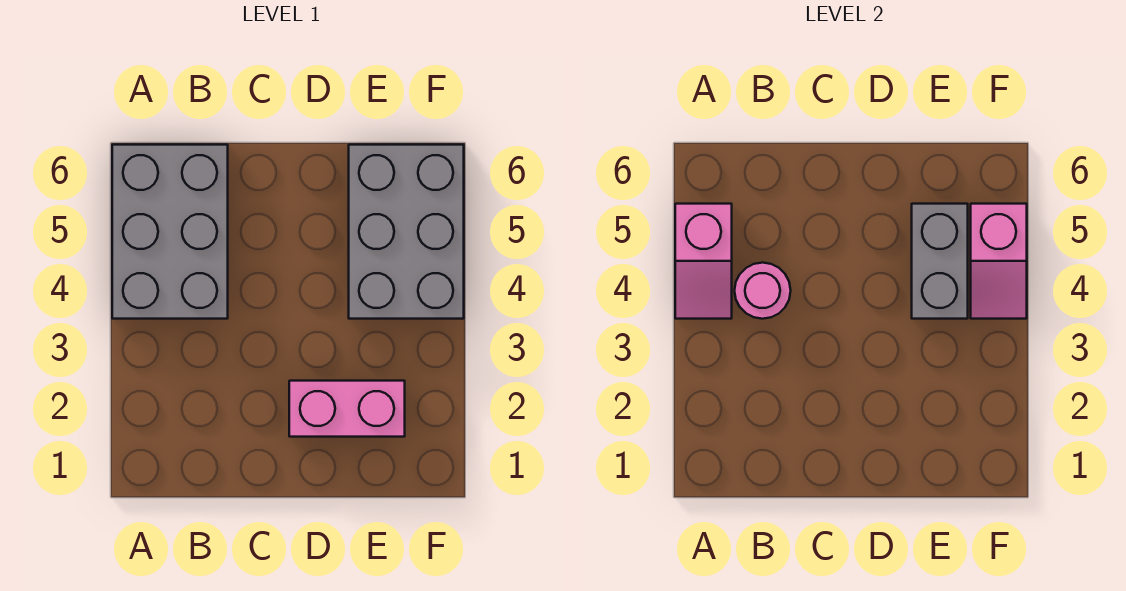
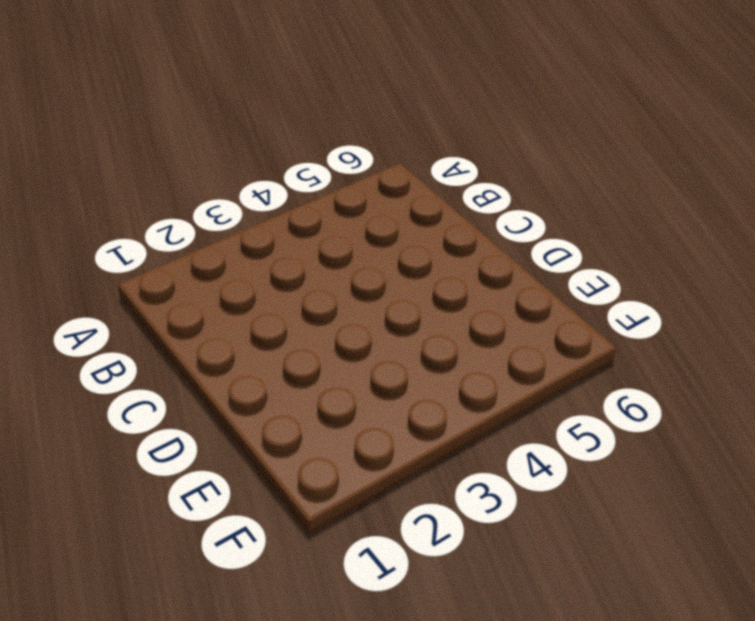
none -> grey brick A4:B6 level 1
none -> pink brick D2:E2 level 1

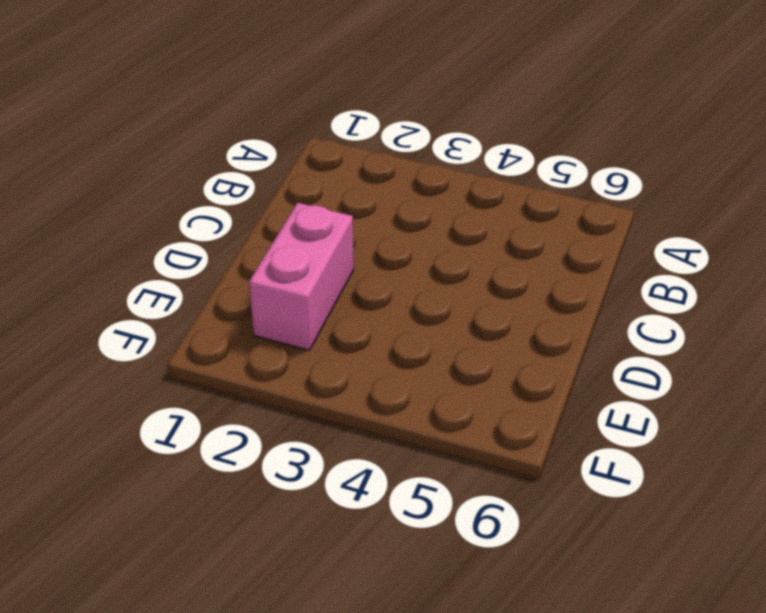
none -> grey brick A4:B6 level 1
none -> grey brick E4:F6 level 1

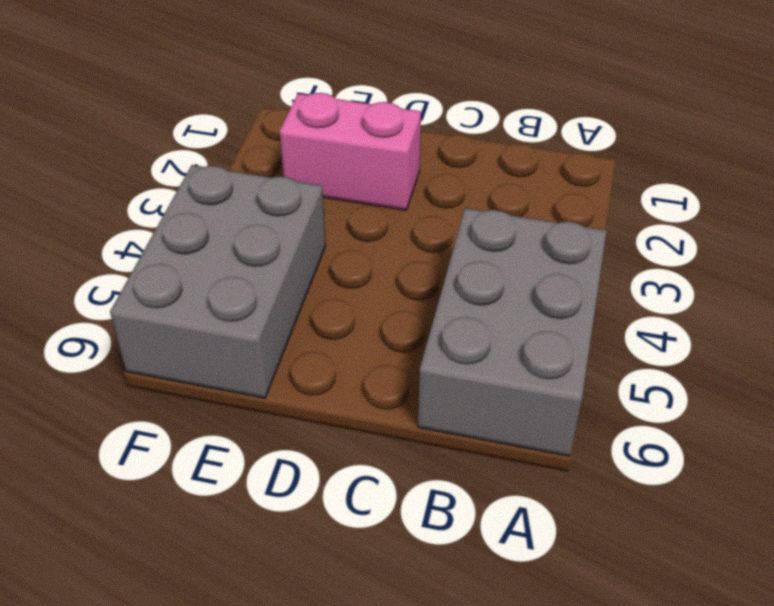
none -> pink slope A4:A5 level 2 top 5
none -> pink round brick B4 level 2

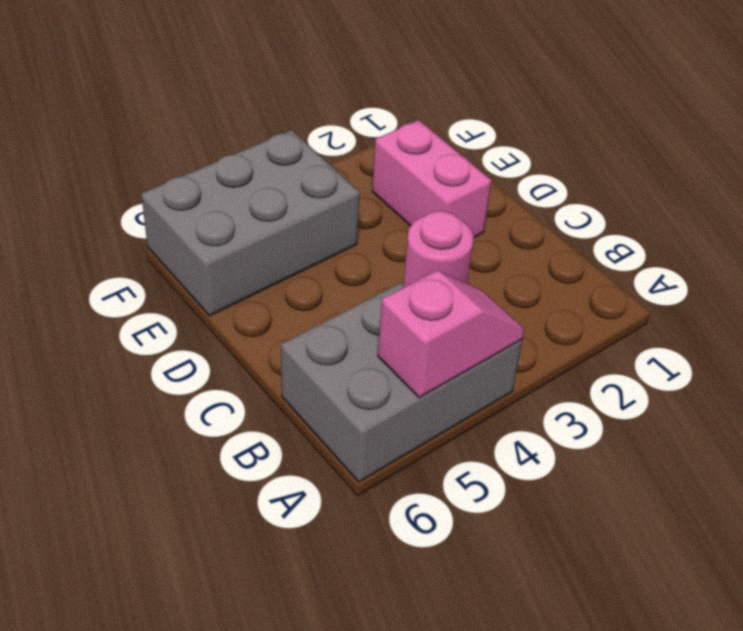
none -> grey brick E4:E5 level 2
none -> pink slope F4:F5 level 2 top 5

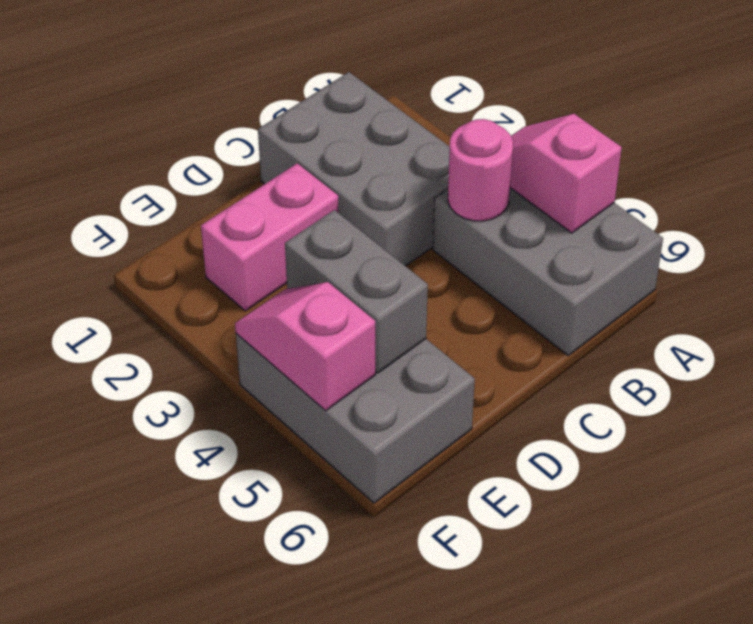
grey brick B1:C3 level 1 -> none

